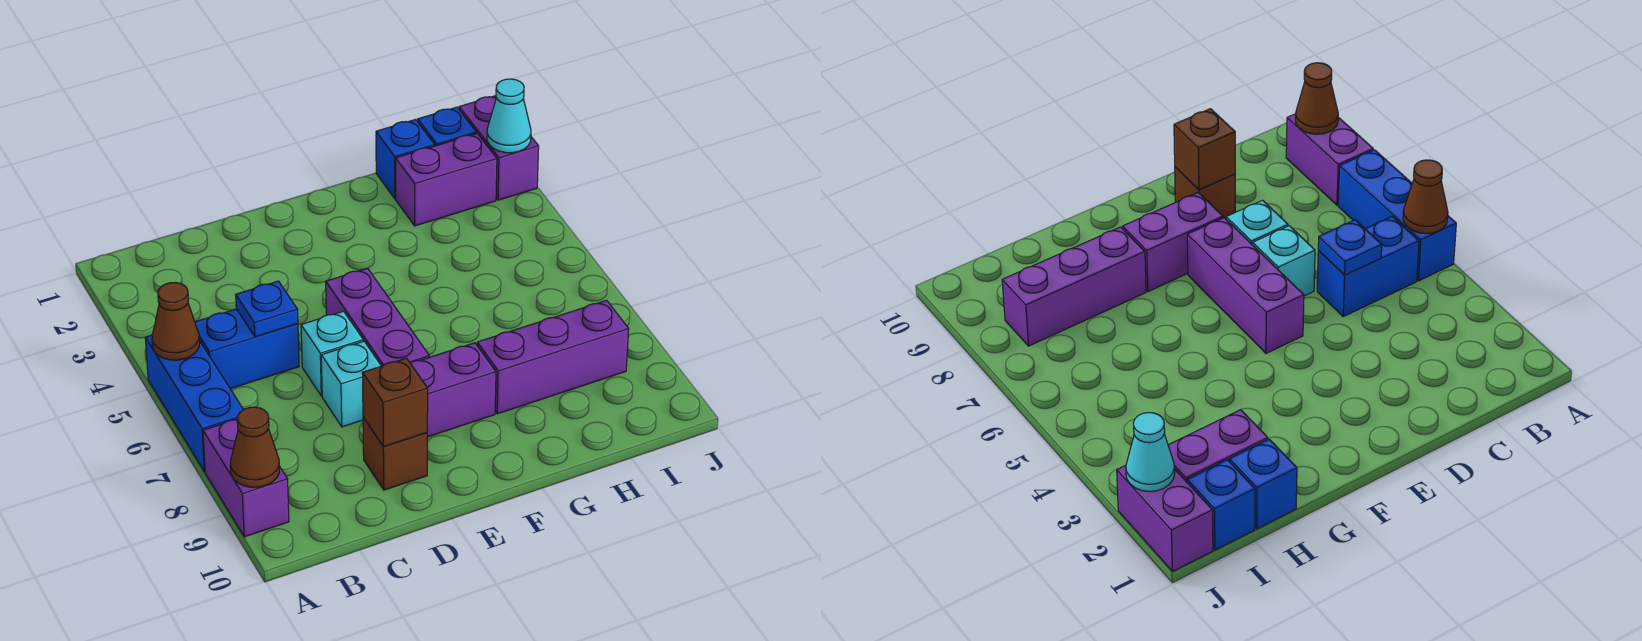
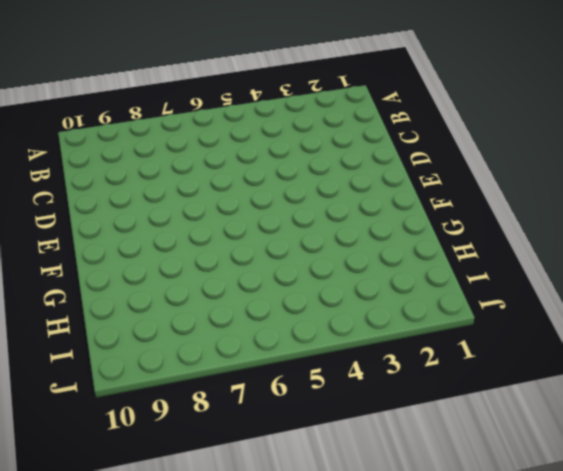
none -> blue brick A5:A7 level 1
none -> purple brick A8:A9 level 1
none -> blue brick B5:C5 level 1

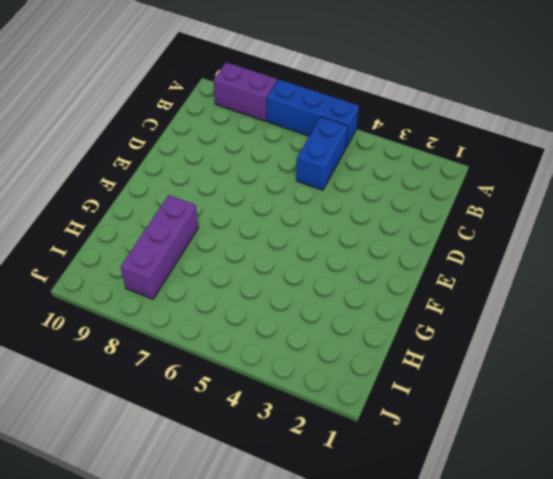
none -> cyan brick D6 level 1
none -> cyan brick D7 level 1
none -> brown brick D9 level 1

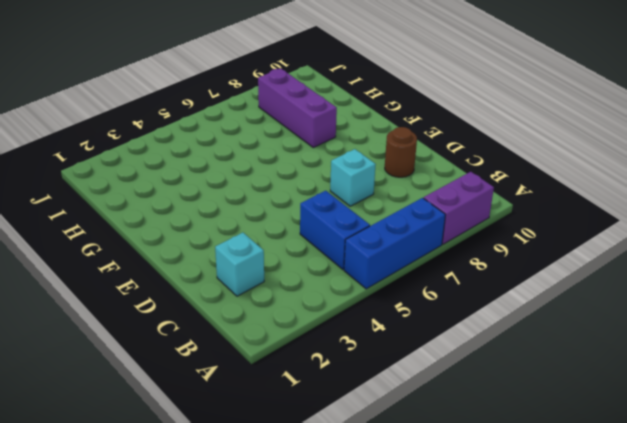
cyan brick C2 level 1 -> cyan brick D6 level 1
brown round brick D9 level 1 -> brown brick D9 level 1
none -> purple brick E5:E7 level 1
none -> purple brick E8:F8 level 1
none -> blue brick H1 level 1

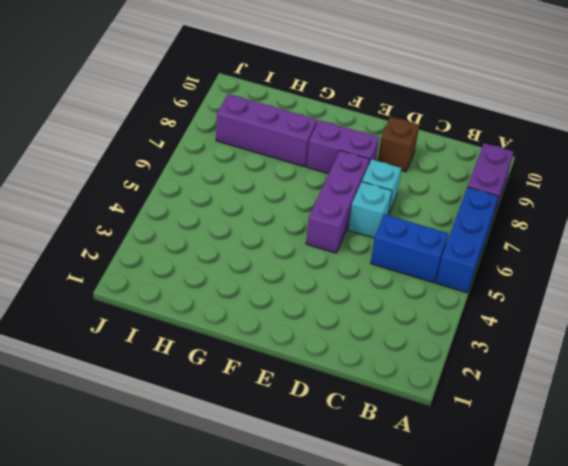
none -> blue brick H1 level 1
none -> purple brick H2:I2 level 1
none -> blue brick I1 level 1

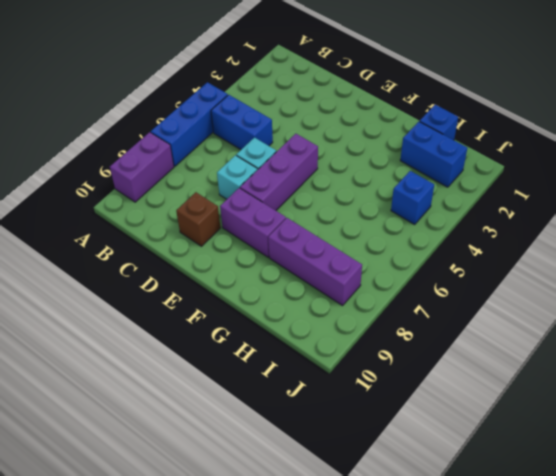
blue brick H2:I2 level 1 -> purple brick H2:I2 level 1
blue brick I4 level 1 -> blue brick I1 level 1
none -> purple brick J1:J2 level 1
none -> brown cone A5 level 2
none -> brown cone A9 level 2

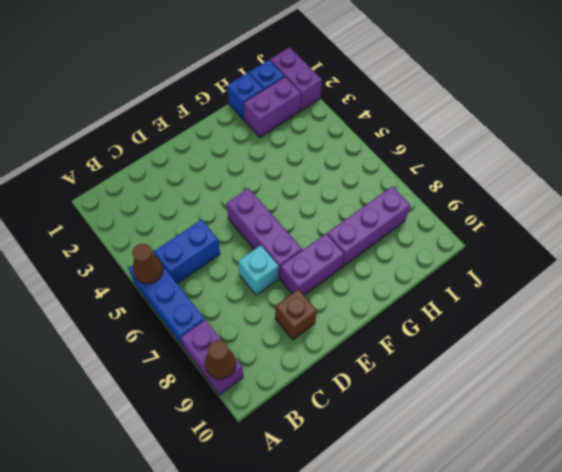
none -> cyan brick D6 level 1
none -> blue plate C5 level 2
none -> brown brick D9 level 2

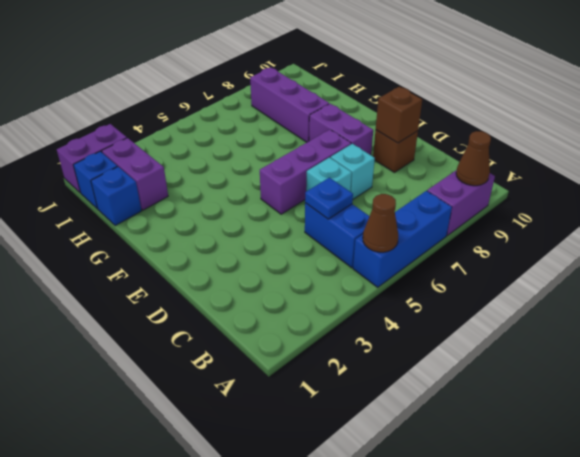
none -> cyan cone J2 level 2

